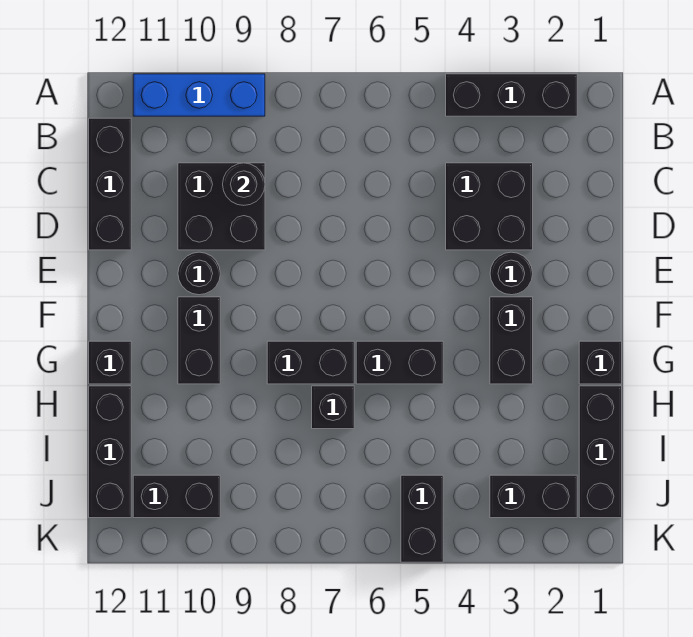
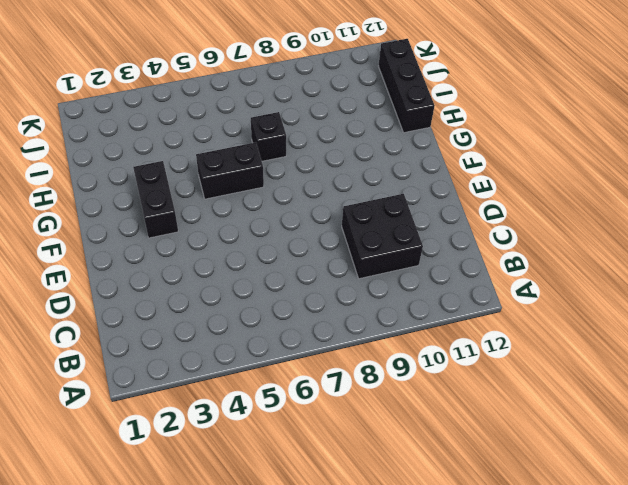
none -> black brick A2:A4 level 1
none -> blue brick A9:A11 level 1
none -> black brick B12:D12 level 1

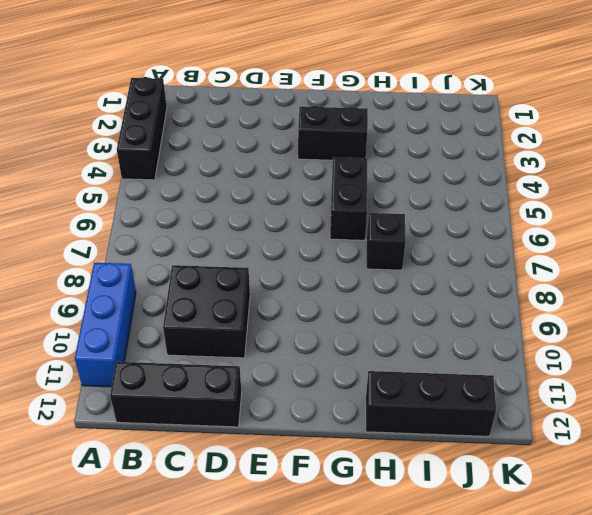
none -> black brick C3:D4 level 1
none -> black round brick E3 level 1
none -> black round brick E10 level 1

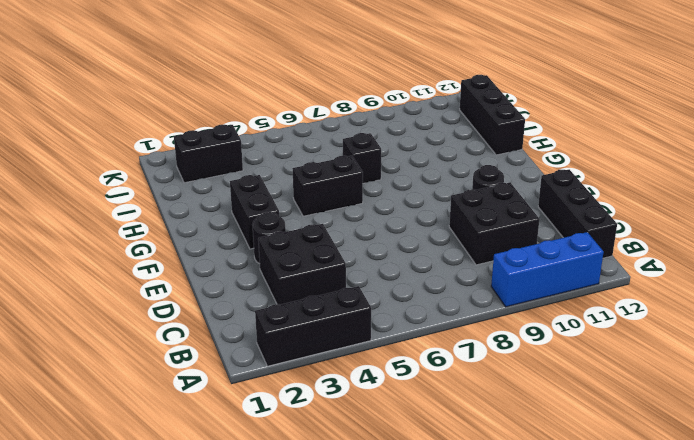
none -> black brick F10:G10 level 1
none -> black brick G1 level 1
none -> black brick G7:G8 level 1

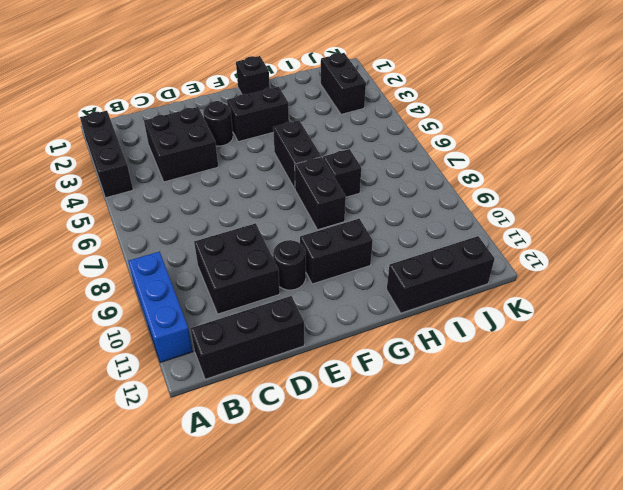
none -> black brick G12 level 1
none -> black brick H1:J1 level 1
none -> black brick J5:K5 level 1

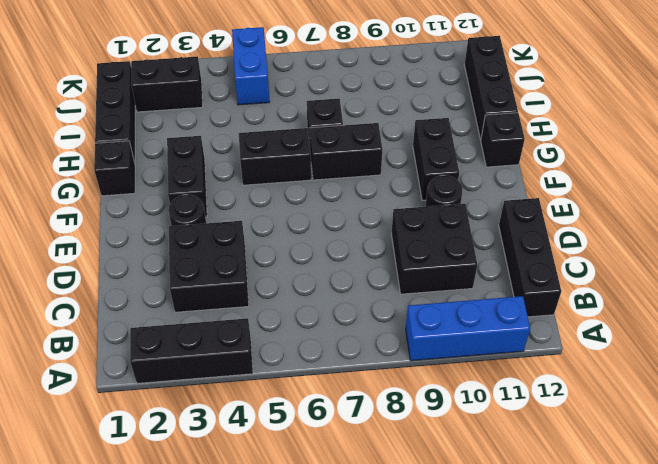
blue brick J5:K5 level 1 -> black brick J5:K5 level 1
none -> black brick J10:J11 level 1
none -> black round brick C9 level 2

